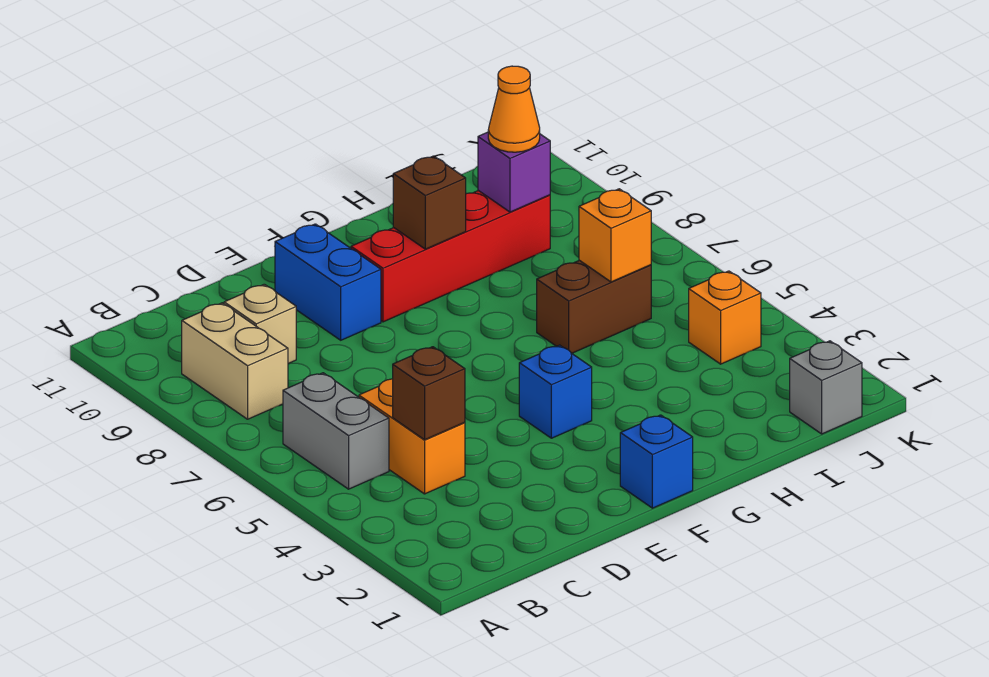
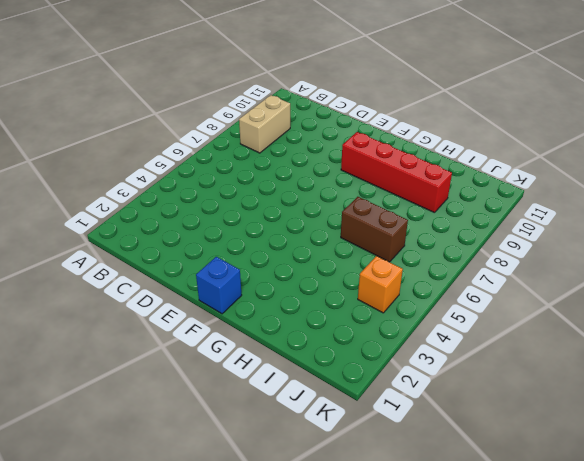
none -> grey brick B5:B6 level 1
none -> orange brick C4:C5 level 1
none -> tan brick C9 level 1

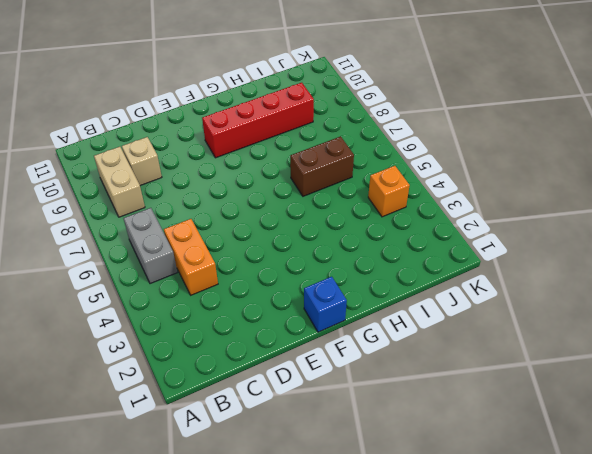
none -> blue brick E9:E10 level 1
none -> blue brick F4 level 1
none -> grey brick J1 level 1

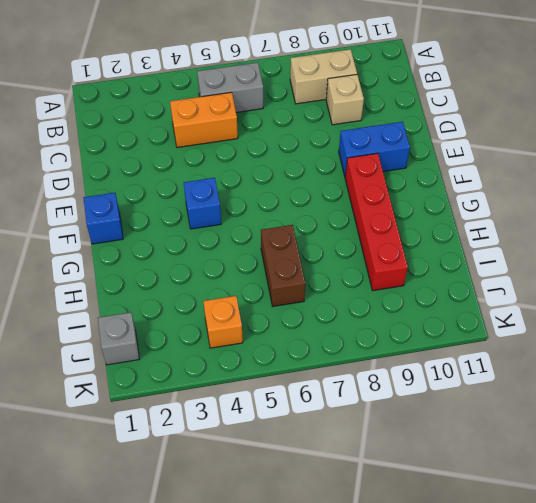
none -> brown brick C4 level 2
none -> brown brick G9 level 2
none -> orange brick I6 level 2

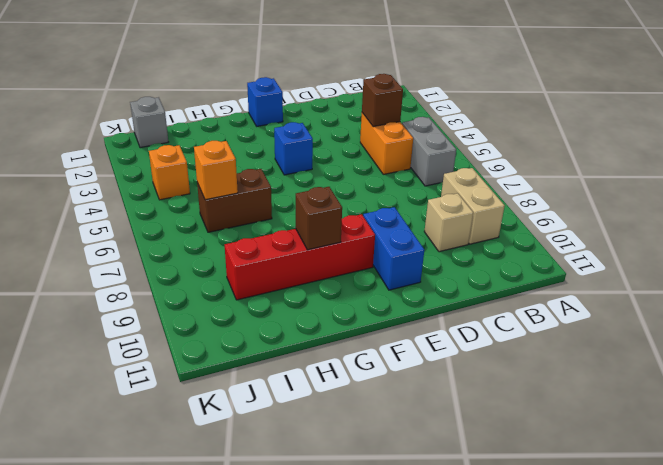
none -> purple brick I9 level 2
none -> orange cone I9 level 3

